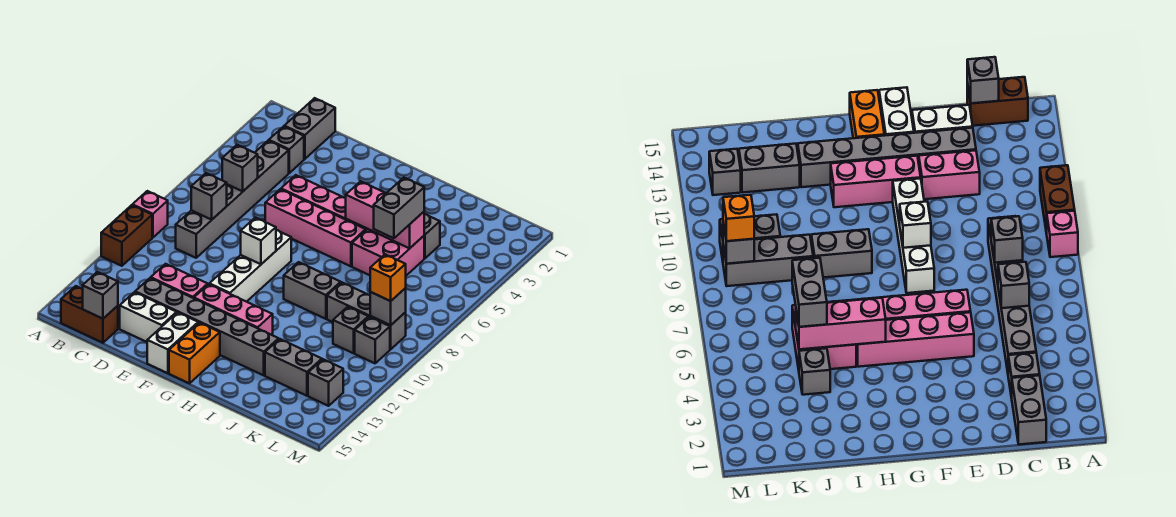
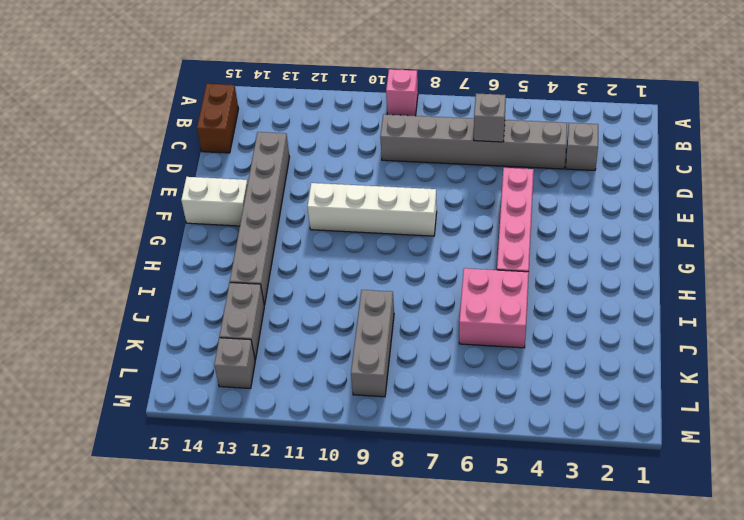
none -> brown brick A10:A11 level 1
none -> grey brick C1:C2 level 1
none -> pink brick D12:E12 level 1
none -> white brick D14:E14 level 1

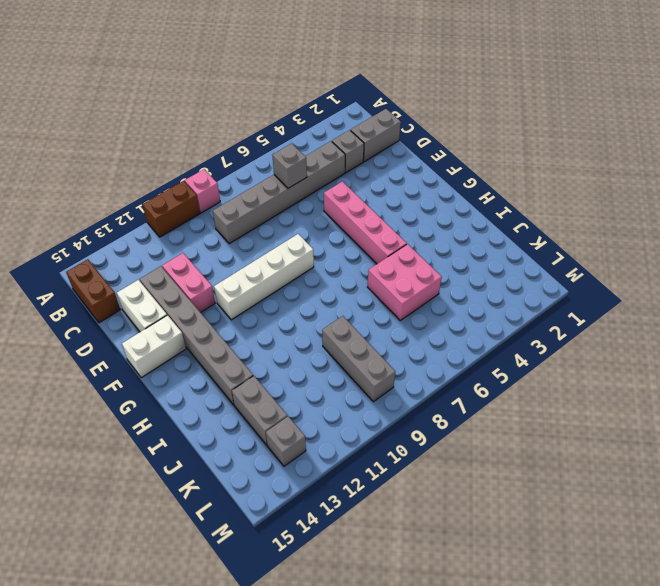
none -> pink brick E6:H6 level 1
none -> pink brick F12:H12 level 1
none -> orange brick G14:G15 level 1
none -> grey brick H9:I9 level 1

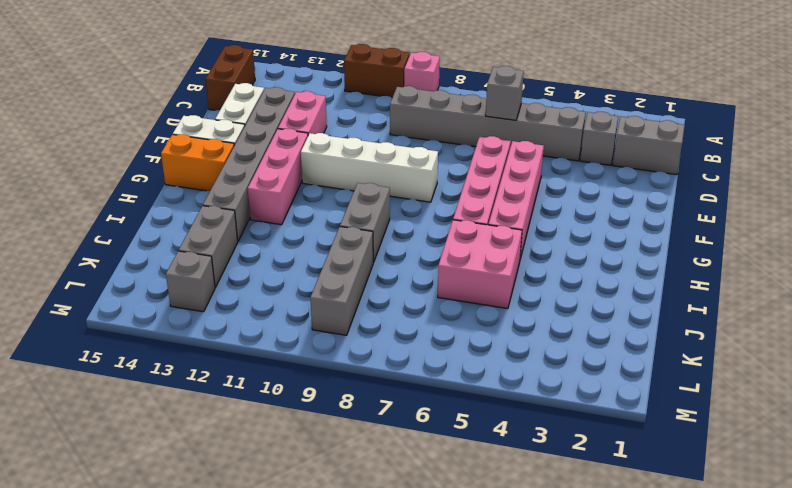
none -> grey brick J4 level 1
none -> grey brick K10 level 1
none -> grey brick L10 level 1
none -> grey brick C8 level 2

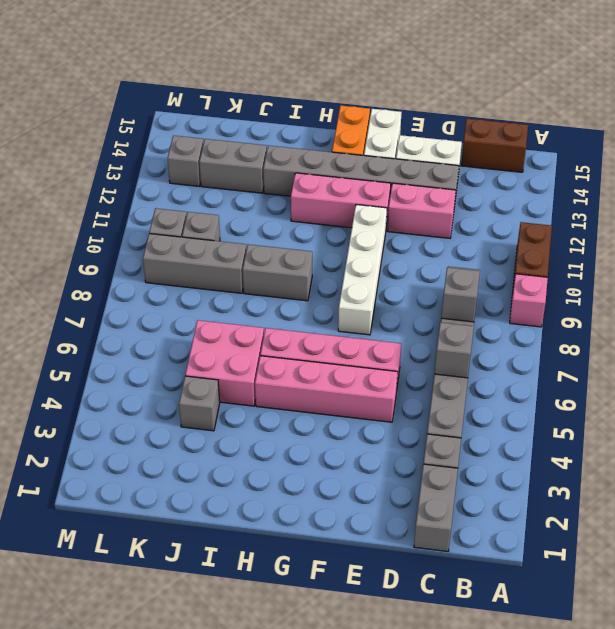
none -> grey brick C15 level 2
none -> white brick F9 level 2
none -> pink brick H5:J5 level 2
none -> grey brick L9 level 2

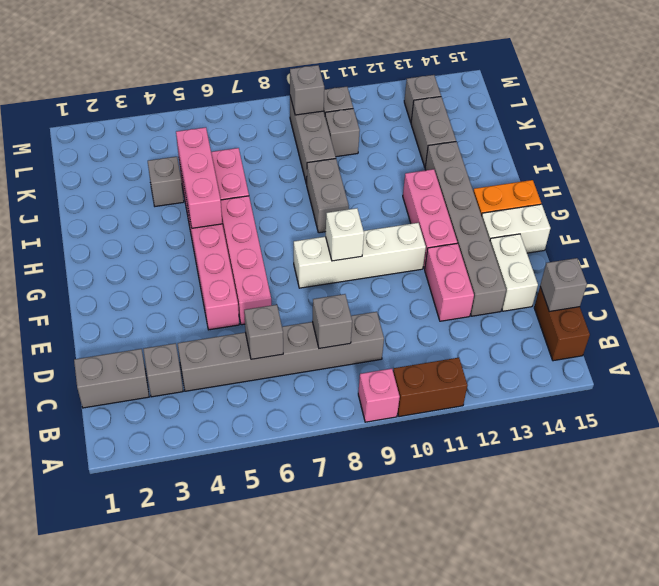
none -> grey brick J5:J6 level 3
none -> orange brick L9 level 3

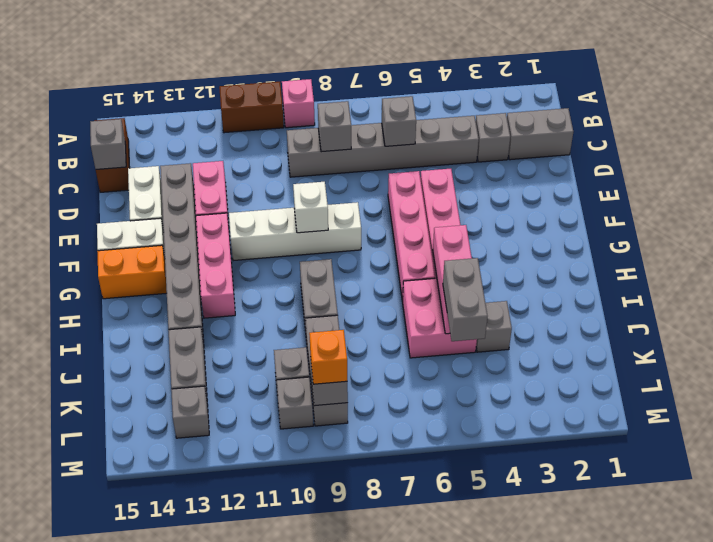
grey brick J5:K5 level 3 -> grey brick J5:J6 level 3

